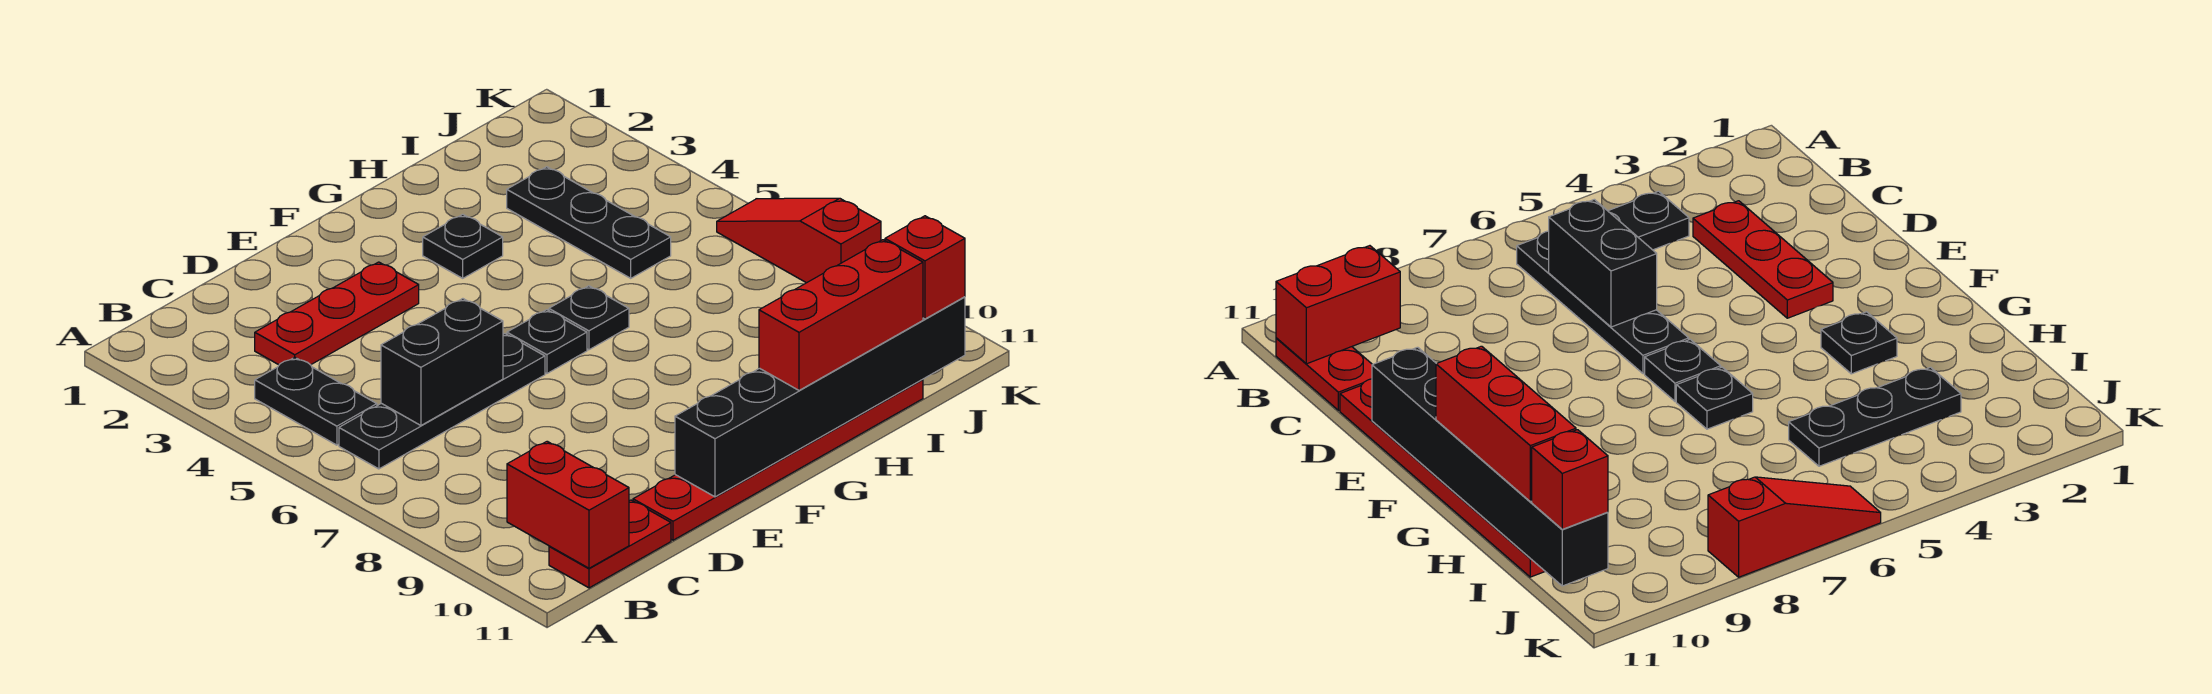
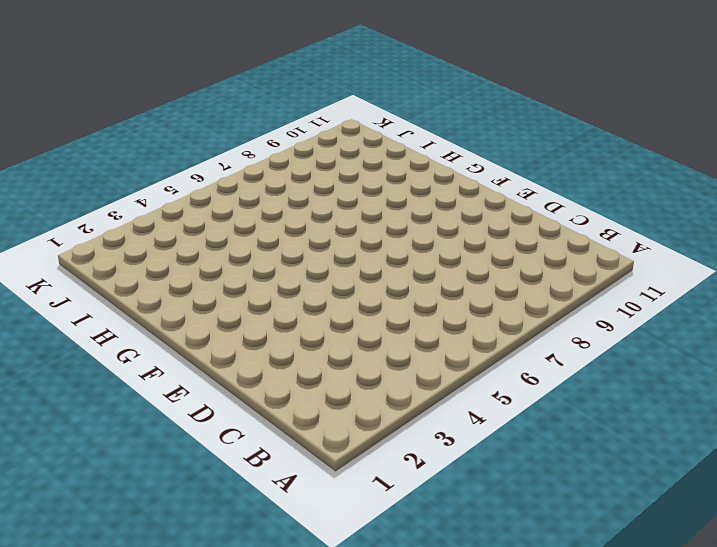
none -> black plate B4:B5 level 1
none -> black plate B6:E6 level 1
none -> red plate B11:C11 level 1

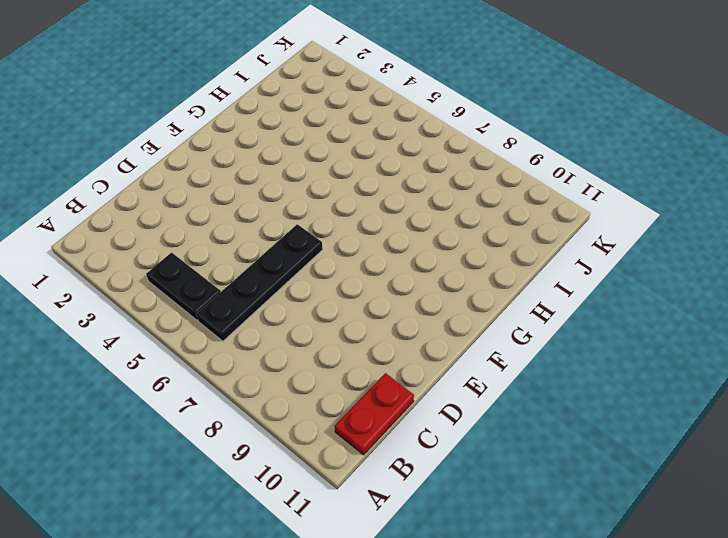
none -> red plate C3:E3 level 1
none -> red plate D11:I11 level 1
none -> black plate F6 level 1

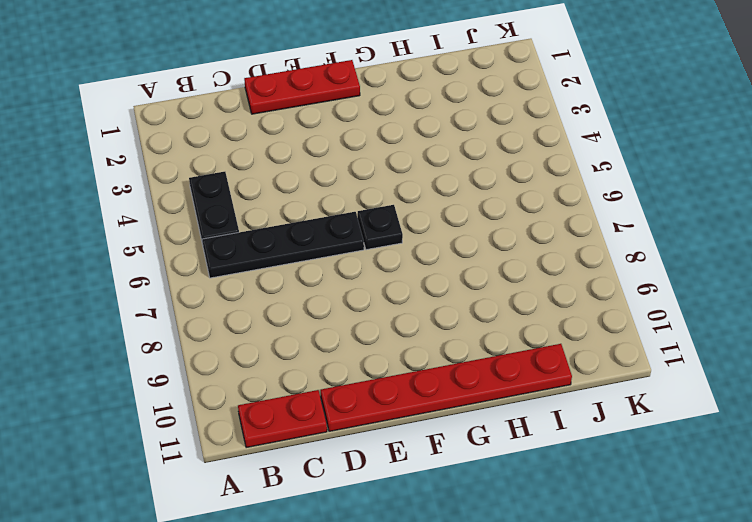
red plate D1:F1 level 1 -> red plate C3:E3 level 1
none -> black plate G3 level 1
none -> black plate G6 level 1
none -> black plate I3:I5 level 1

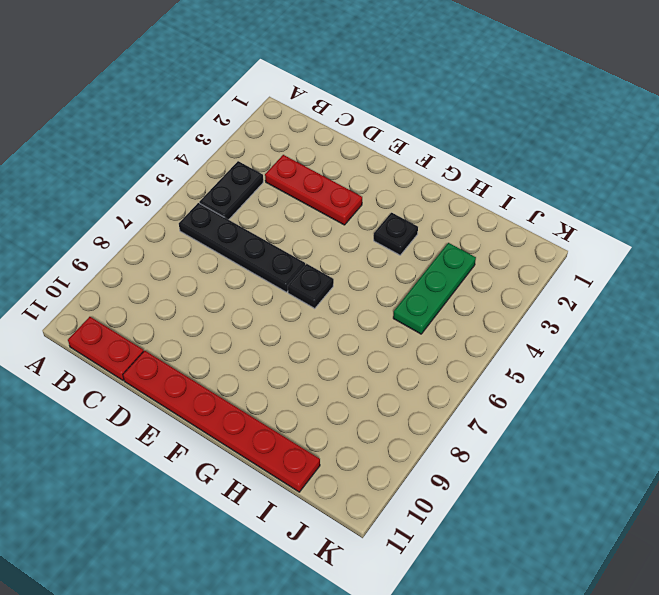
green plate I3:I5 level 1 -> black plate I3:I5 level 1
none -> black plate G6 level 1
none -> red slope K6:K8 level 1 top 8
none -> red brick B10:B11 level 2

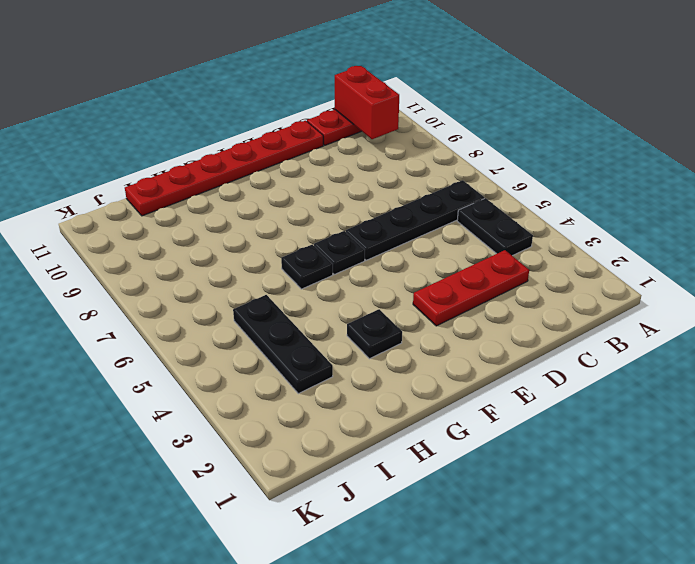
none -> red slope K6:K8 level 1 top 8
none -> black brick C6:D6 level 2
none -> black brick E11:J11 level 2

